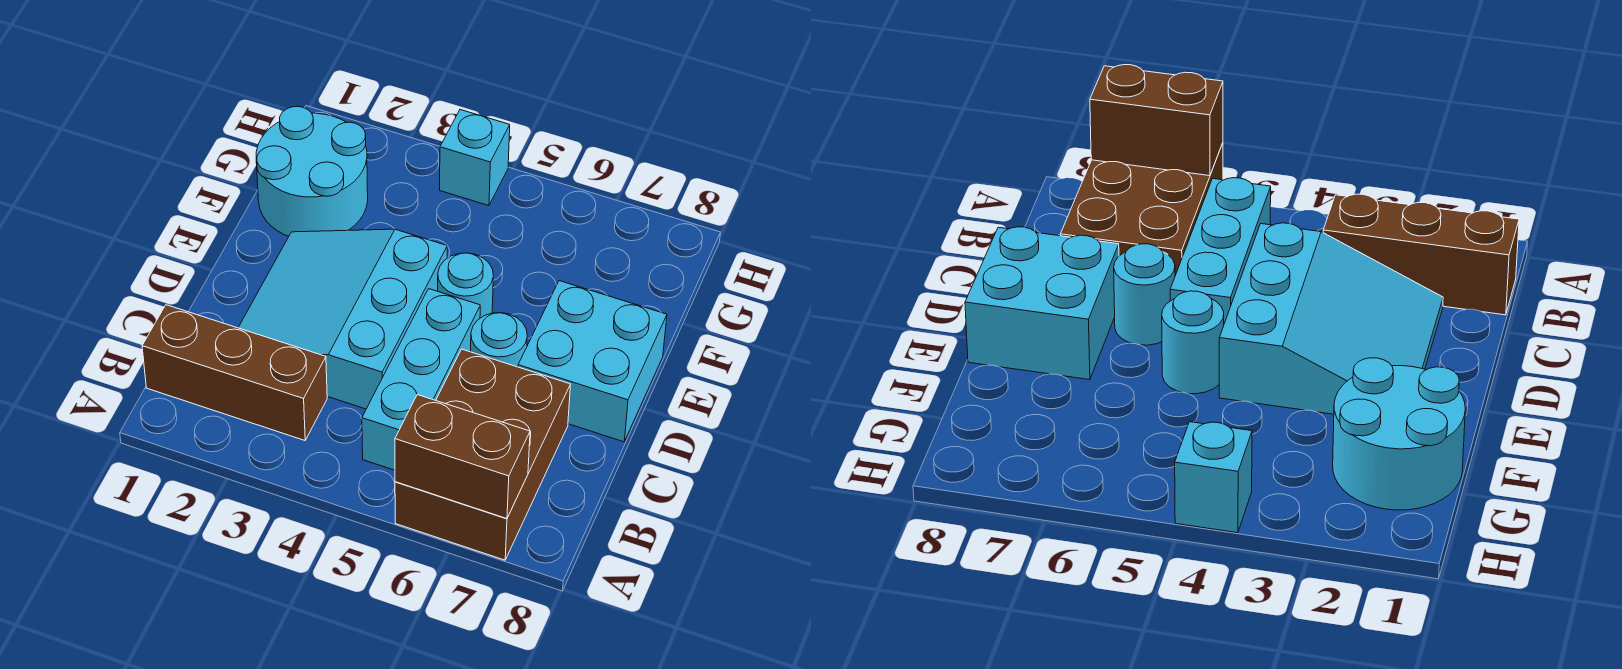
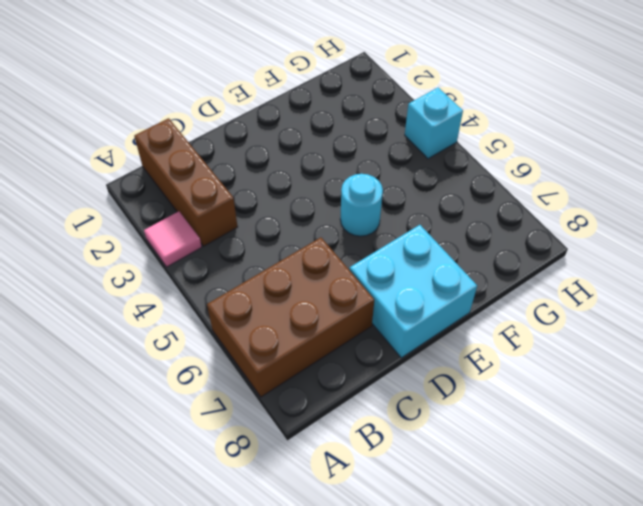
pink tile A3 level 1 -> none
none -> cyan brick B5:D5 level 1
none -> cyan slope C2:E4 level 1 top 4

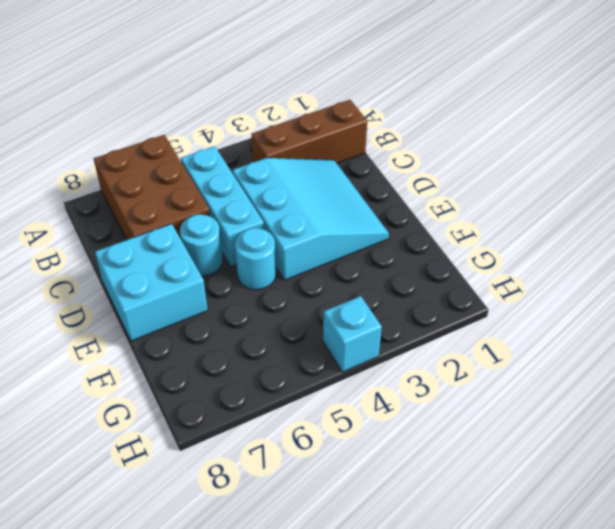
none -> cyan round brick F1:G2 level 1
none -> brown brick A6:A7 level 2

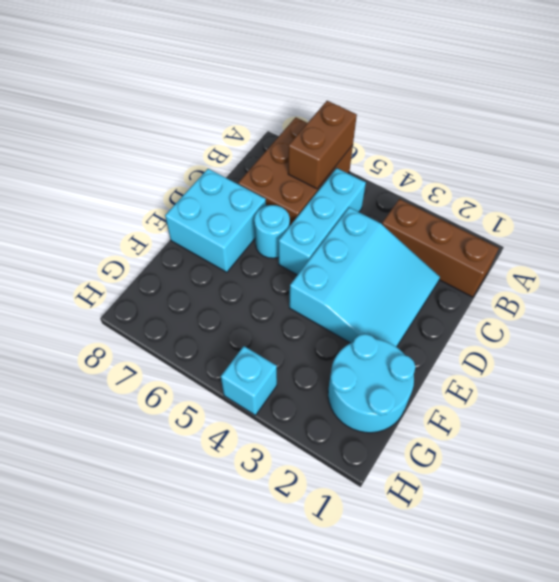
brown brick A6:B6 level 2 -> brown brick A6:A7 level 2
none -> cyan round brick E5 level 1

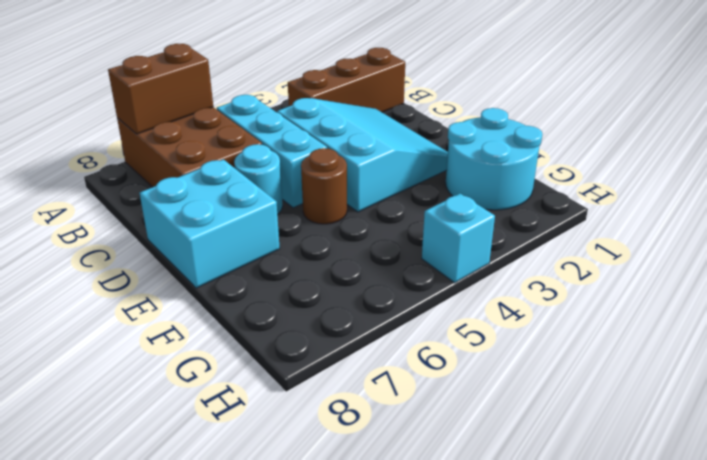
brown round brick E5 level 1 -> cyan round brick E5 level 1

